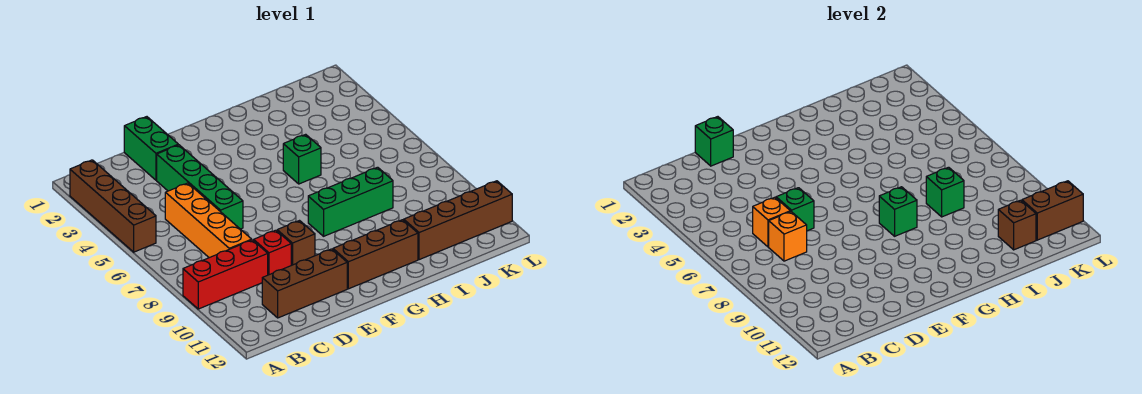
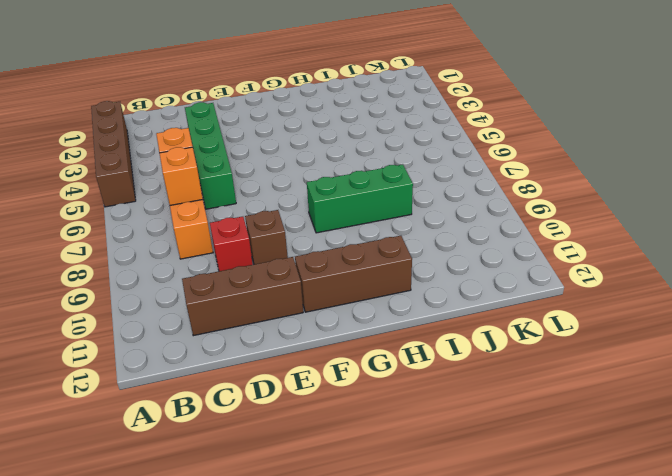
none -> red brick A9:C9 level 1
none -> green brick D1:D2 level 1
none -> green brick H5 level 1

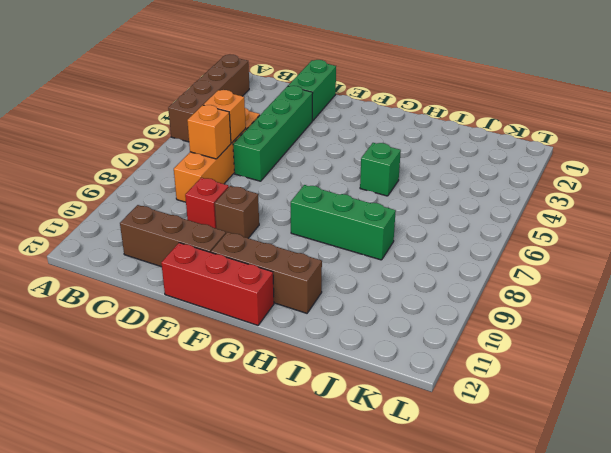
red brick E12:G12 level 1 -> red brick A9:C9 level 1
none -> brown brick I11:L11 level 1
none -> green brick D1 level 2
none -> green brick D6 level 2

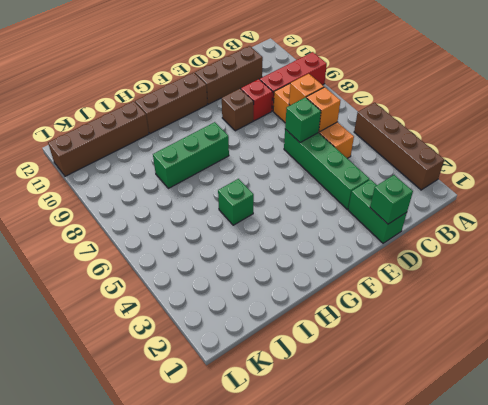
none -> green brick G8 level 2
none -> green brick I8 level 2
none -> brown brick J11 level 2

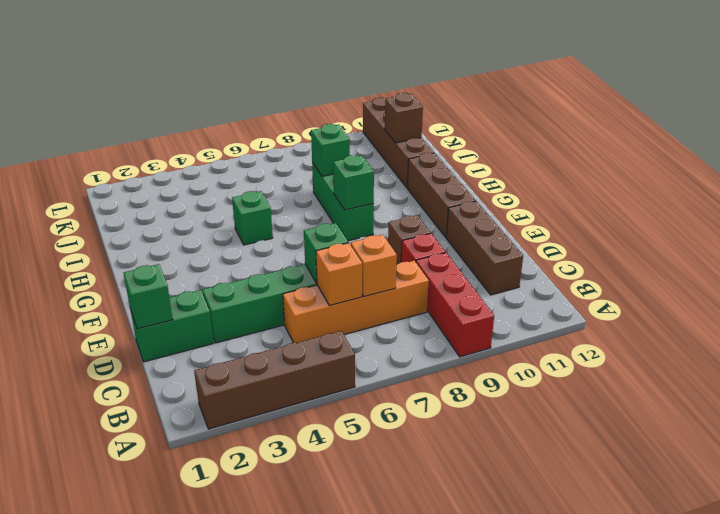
none -> brown brick K11:L11 level 2

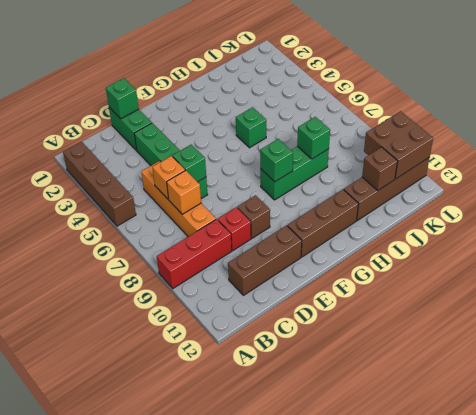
brown brick K10:L11 level 2 -> brown brick K11:L11 level 2

